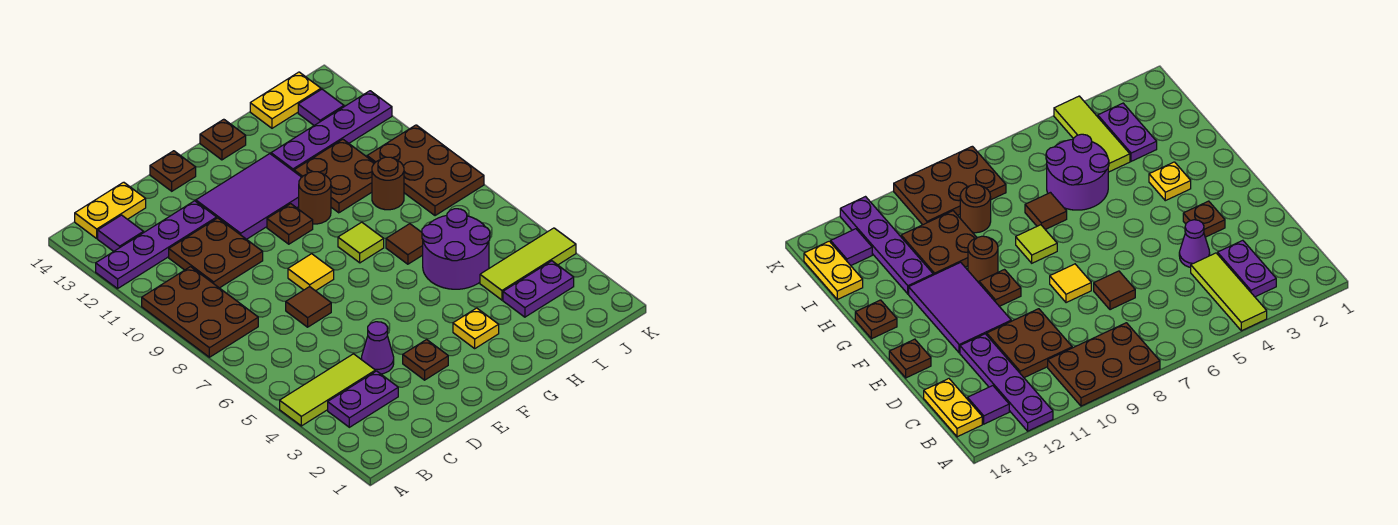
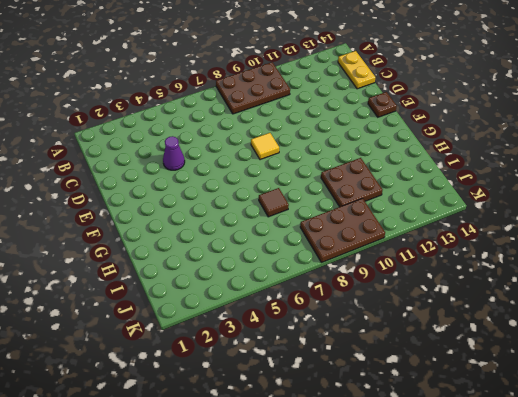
none -> lime tile A4:C4 level 1
none -> purple plate A12:D12 level 1
none -> purple plate B3:C3 level 1

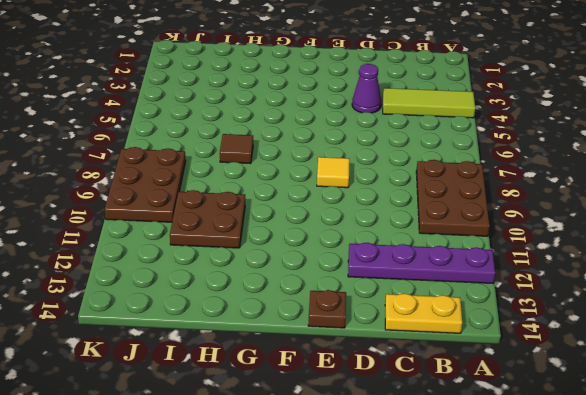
none -> purple plate B3:C3 level 1
none -> purple tile B13 level 1
none -> brown plate C10:D11 level 1

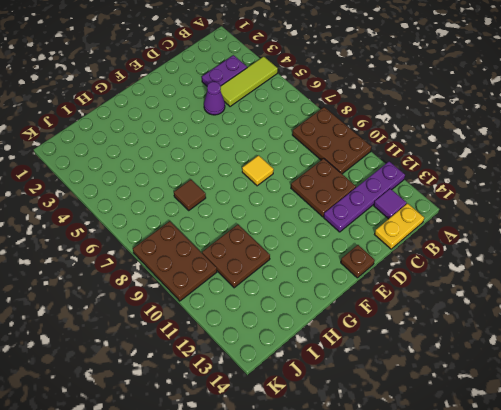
none -> brown tile D7 level 1
none -> brown plate E3 level 1
none -> purple tile E11:G12 level 1

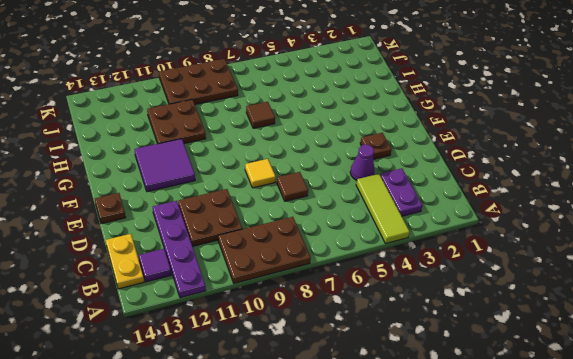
purple tile F11:G12 level 1 -> purple tile E11:G12 level 1
none -> brown plate F10 level 1
none -> yellow plate G3 level 1
none -> lime tile G8 level 1

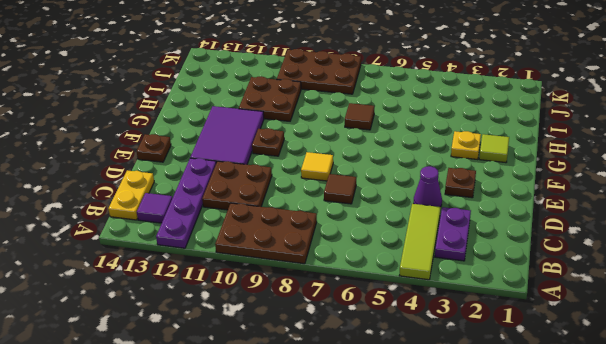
lime tile G2 level 1 -> lime tile G8 level 1
none -> brown round brick G10 level 1
none -> brown plate G14 level 1
none -> purple round brick H5:I6 level 1

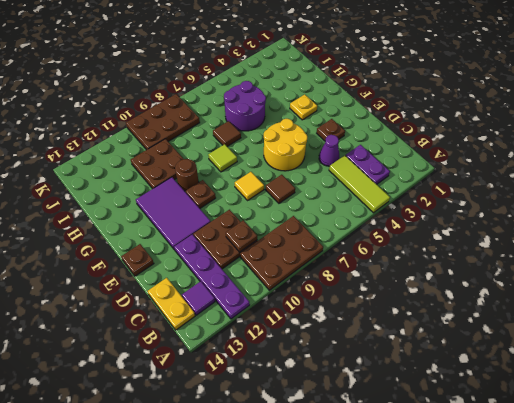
brown plate C10 level 2 -> brown plate G14 level 1
yellow round brick E5:F6 level 1 -> none
none -> purple plate H12:K12 level 1
none -> purple plate I3:J3 level 1
none -> lime tile I4:K4 level 1

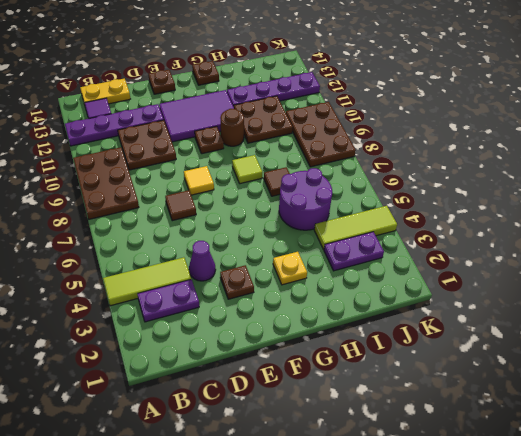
none -> brown round brick I9 level 1
none -> yellow plate I14:J14 level 1
none -> purple tile J13 level 1

